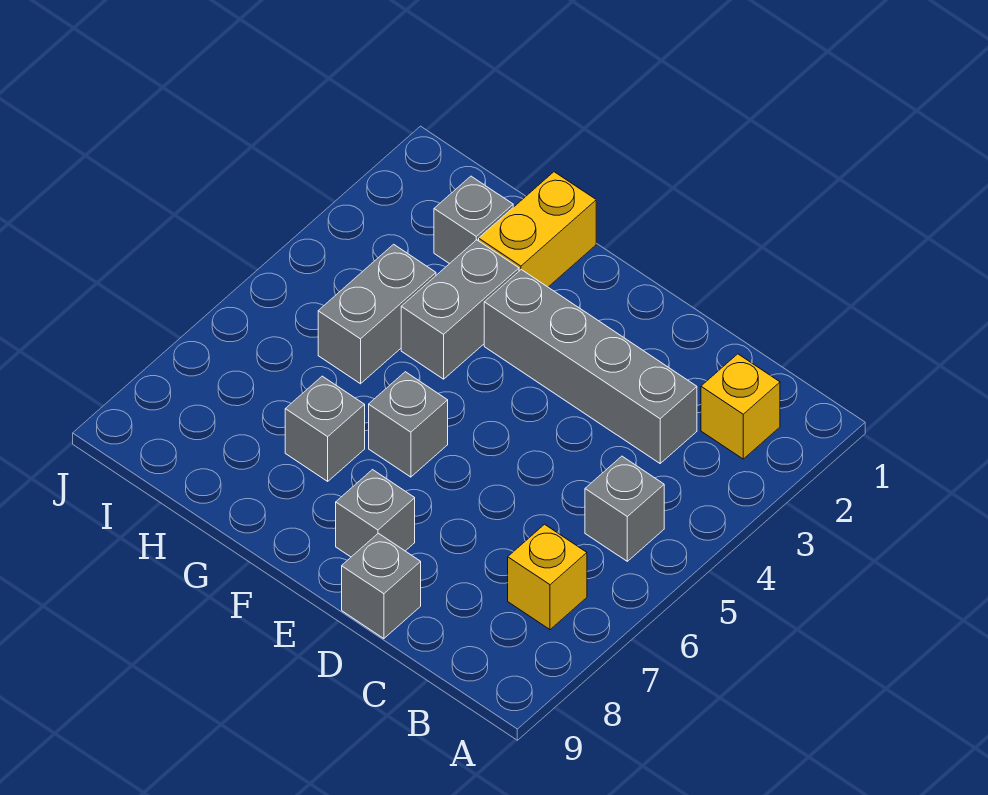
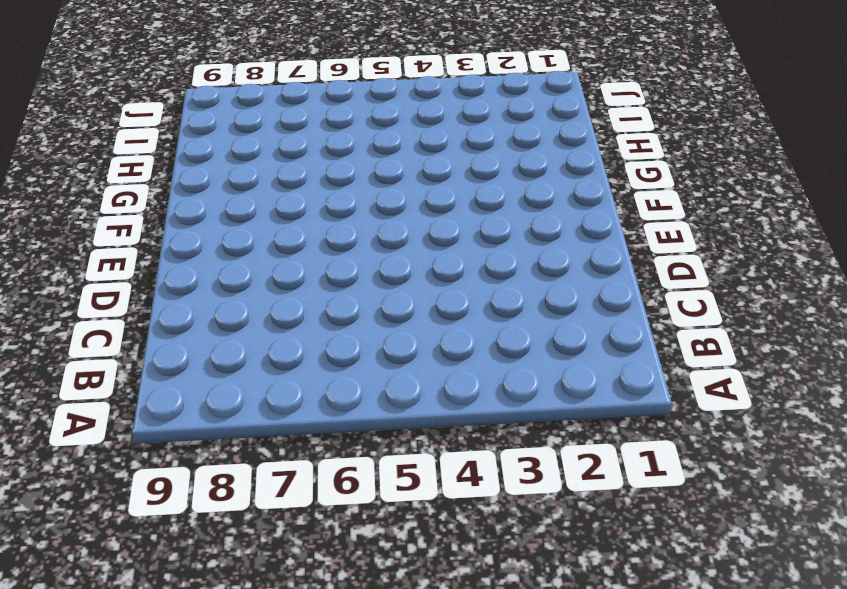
none -> yellow brick B2 level 1
none -> grey brick B5 level 1
none -> yellow brick B7 level 1

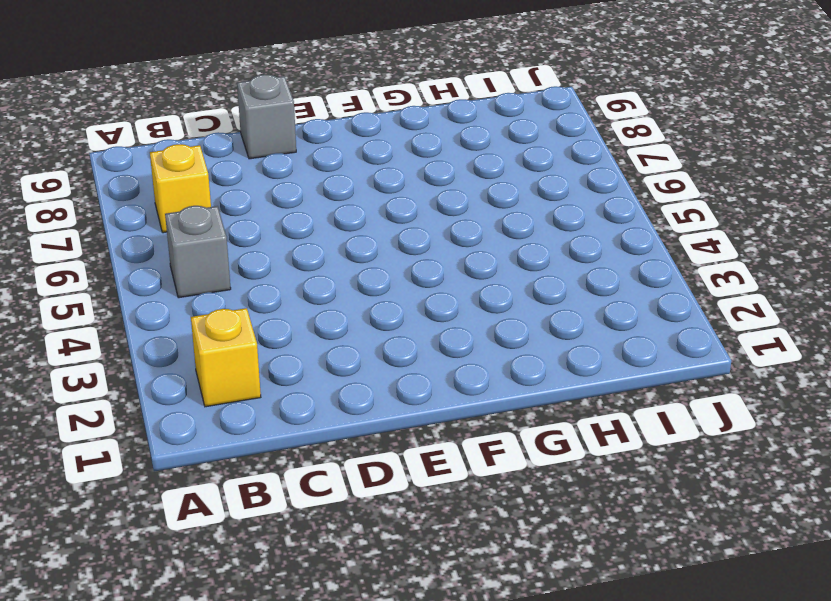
none -> grey brick C3:F3 level 1
none -> grey brick E8 level 1
none -> grey brick F6 level 1

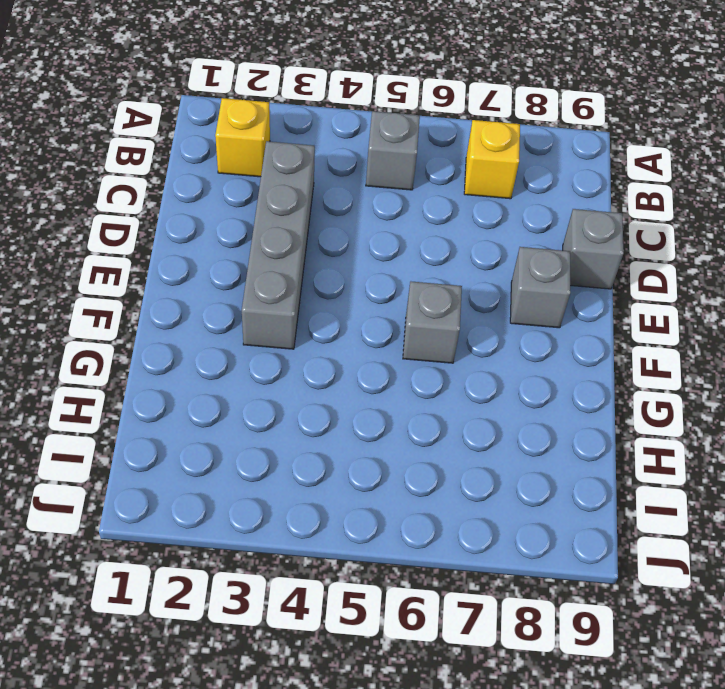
none -> yellow brick G1:G2 level 1
none -> grey brick G3:G4 level 1
none -> grey brick G7 level 1

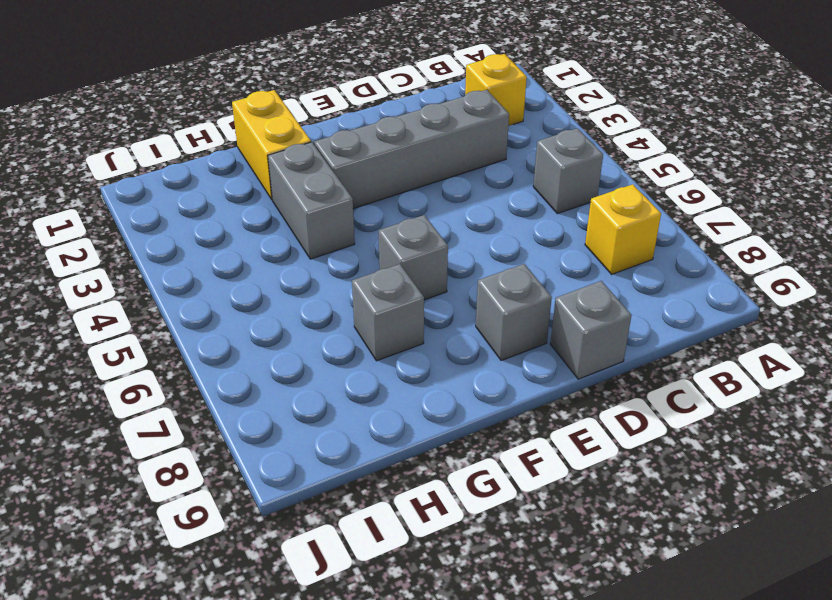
none -> grey brick H2 level 1
none -> grey brick H4:H5 level 1

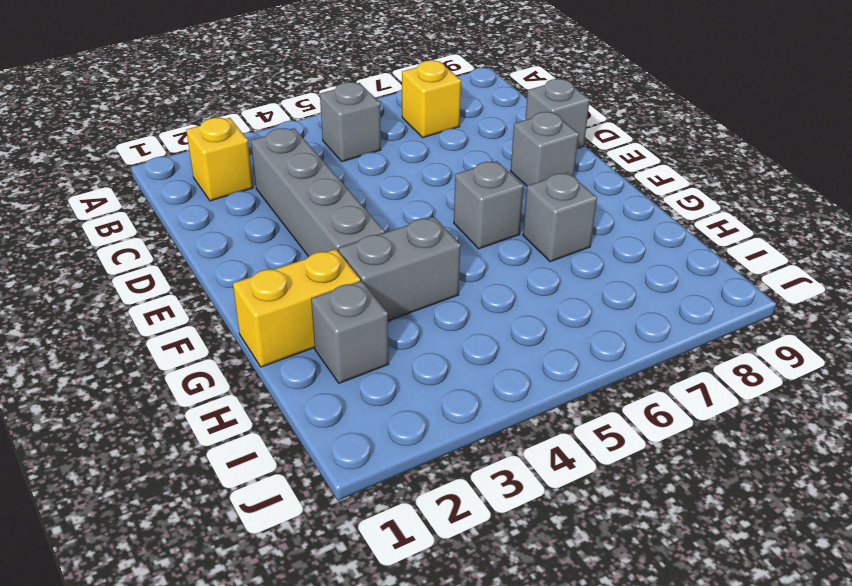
none -> grey brick H4:H5 level 1

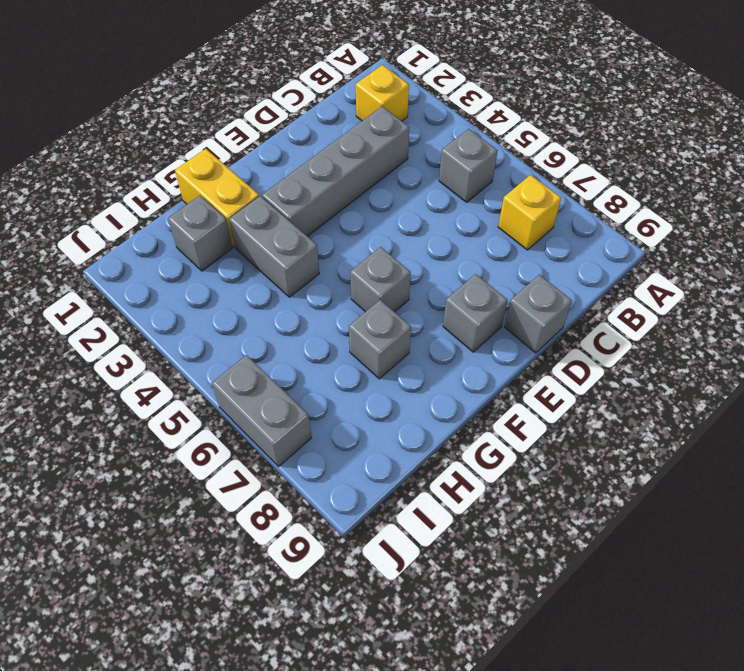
grey brick J6:J7 level 1 -> grey brick H4:H5 level 1

